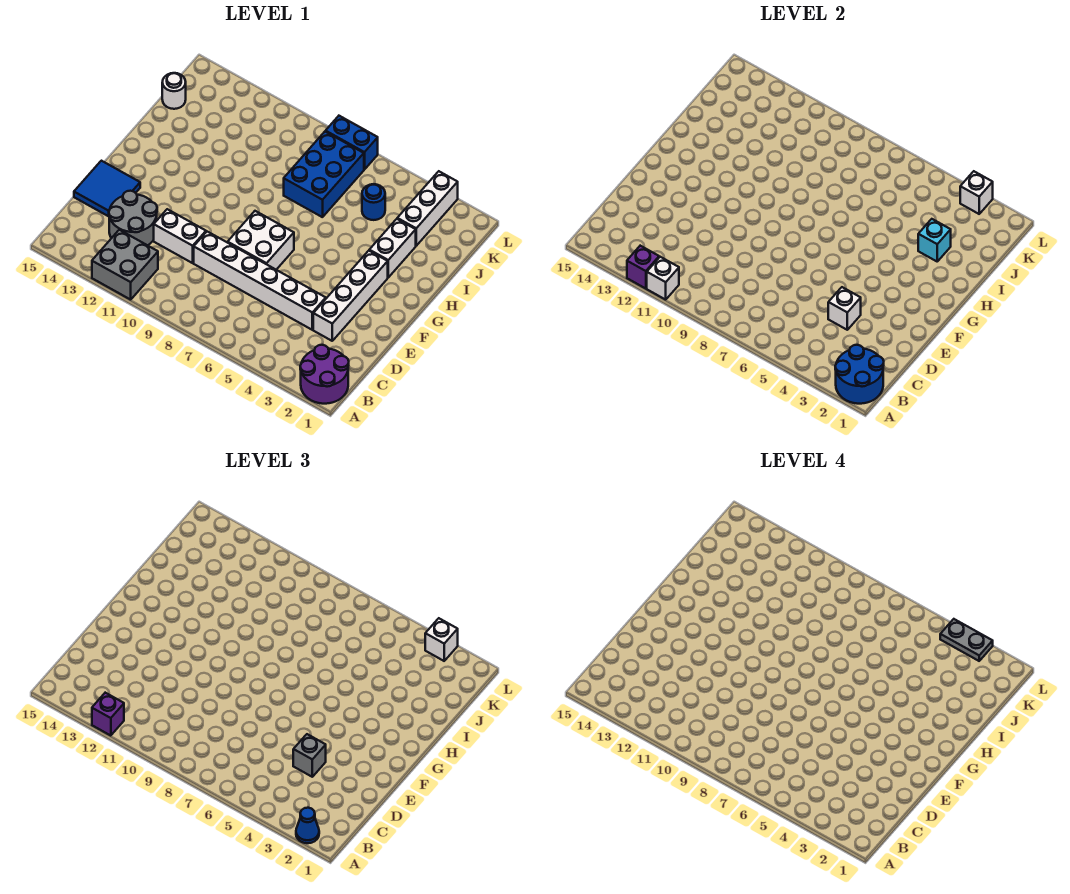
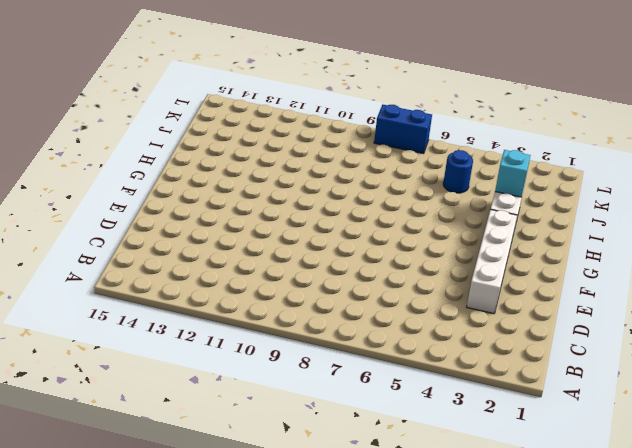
none -> purple round brick A1:B2 level 1
none -> grey brick A11:B12 level 1
none -> grey round brick C12:D13 level 1

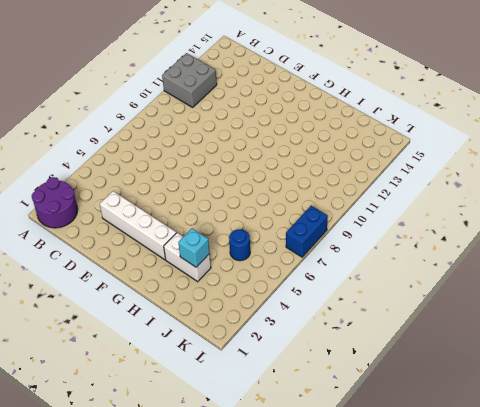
none -> grey round brick C12:D13 level 1
none -> white brick D4:D9 level 1
none -> white brick D10:D11 level 1

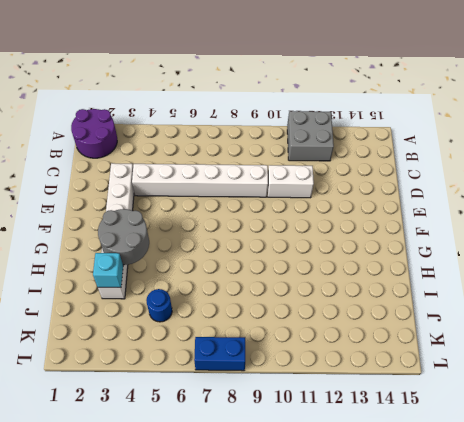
grey round brick G3:H4 level 2 -> grey round brick C12:D13 level 1
none -> blue tile D14:E15 level 1
none -> white brick E7:F8 level 1
none -> blue brick I7:K8 level 1

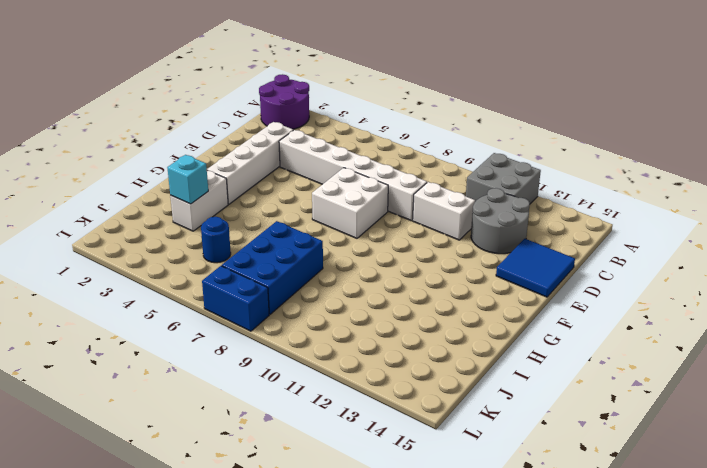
none -> white brick J3:L3 level 1
none -> white round brick J15 level 1
none -> blue round brick A1:B2 level 2

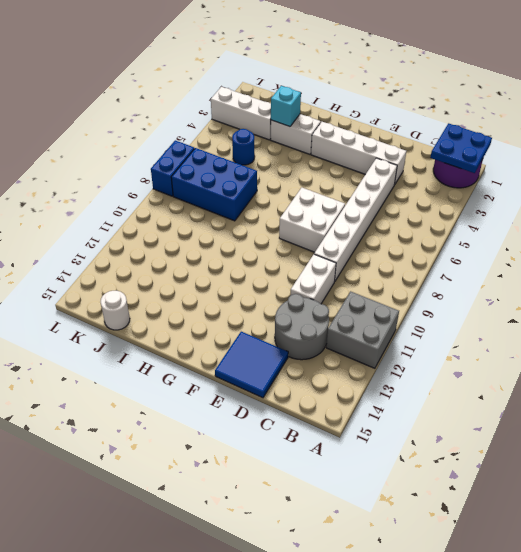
blue plate A1:B2 level 2 -> blue round brick A1:B2 level 2
none -> white brick A11 level 2
none -> purple brick A12 level 2
none -> white brick D4 level 2

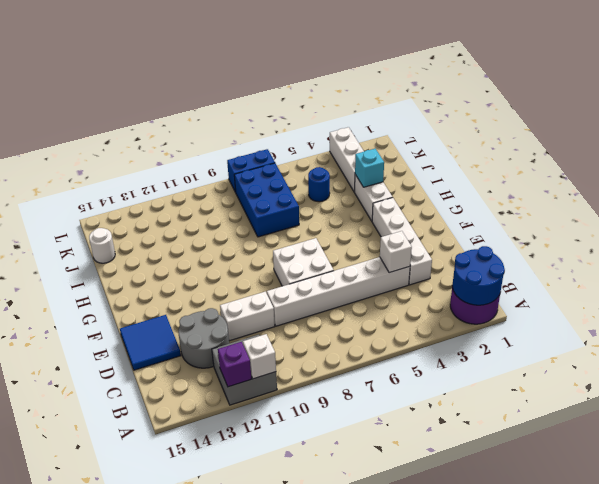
none -> white brick L3 level 2
none -> blue cone A2 level 3
none -> purple brick A12 level 3

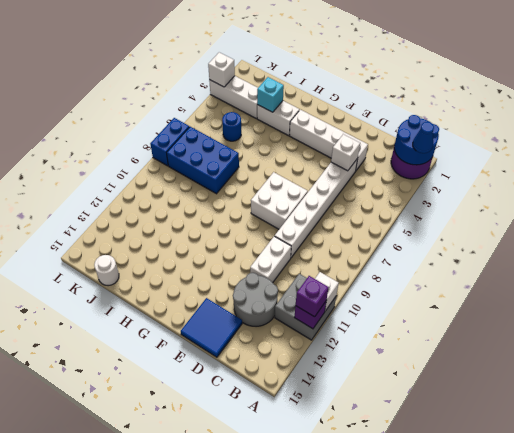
none -> grey brick D4 level 3
none -> white brick L3 level 3
none -> grey plate L3:L4 level 4

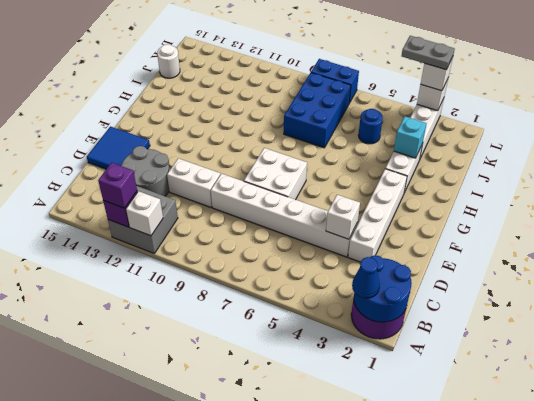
none -> grey brick D4 level 3

